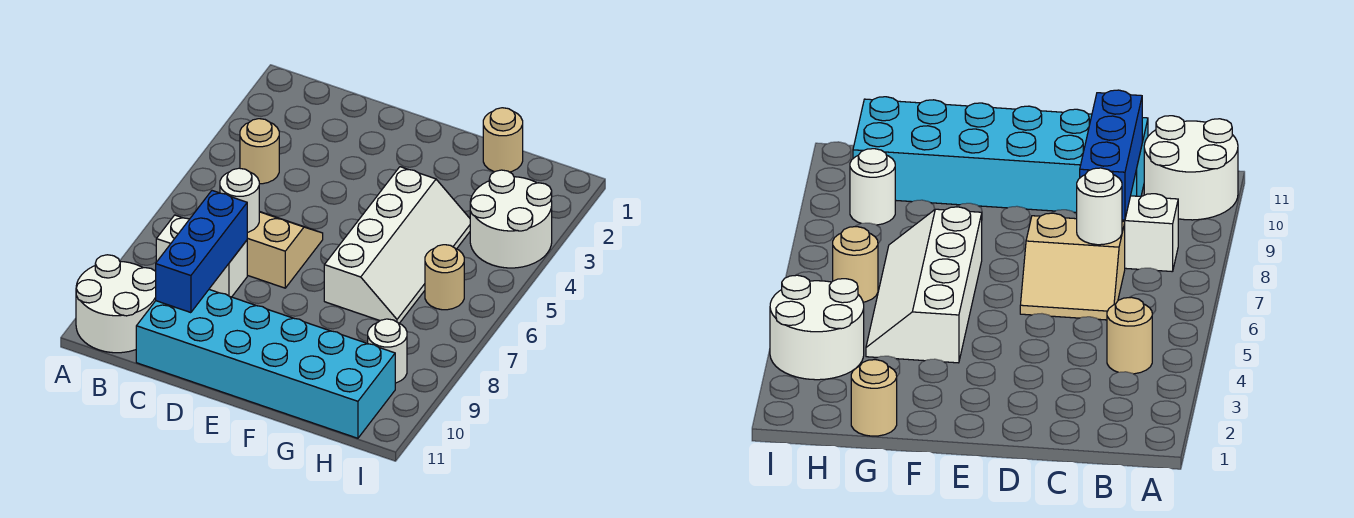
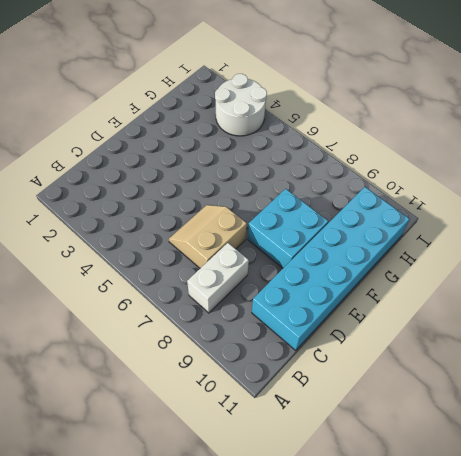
cyan brick E8:F9 level 1 -> none
none -> white round brick A10:B11 level 1
none -> tan round brick B4 level 1
none -> white slope F4:G7 level 1 top F

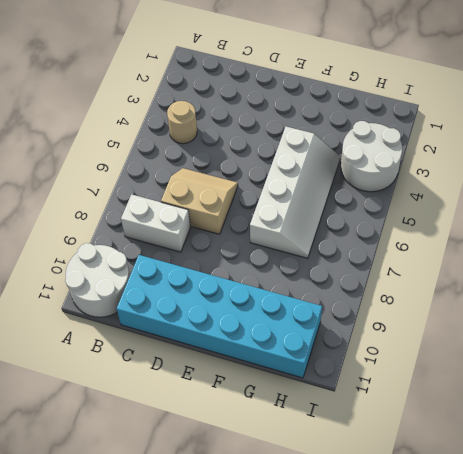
none -> tan round brick G1 level 1
none -> tan round brick H6 level 1
none -> white round brick H9 level 1

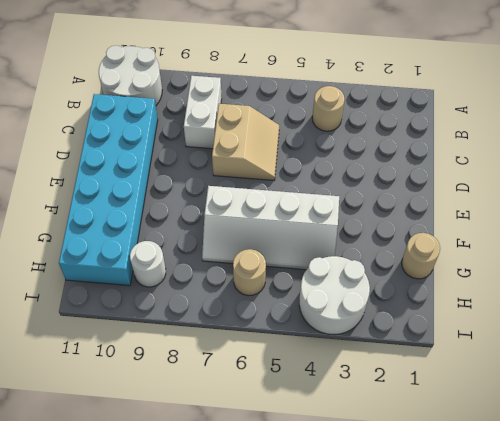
none -> white round brick C7 level 2
none -> blue brick C8:C10 level 2

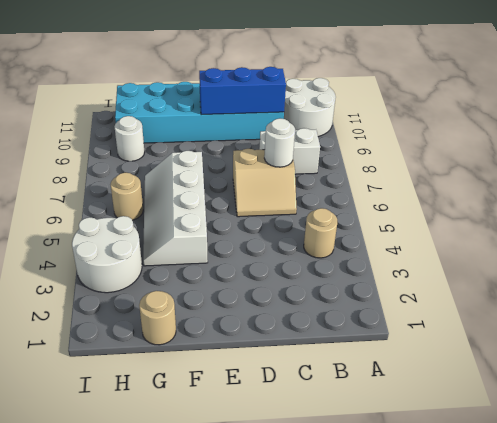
blue brick C10:E10 level 2 -> blue brick C8:C10 level 2

